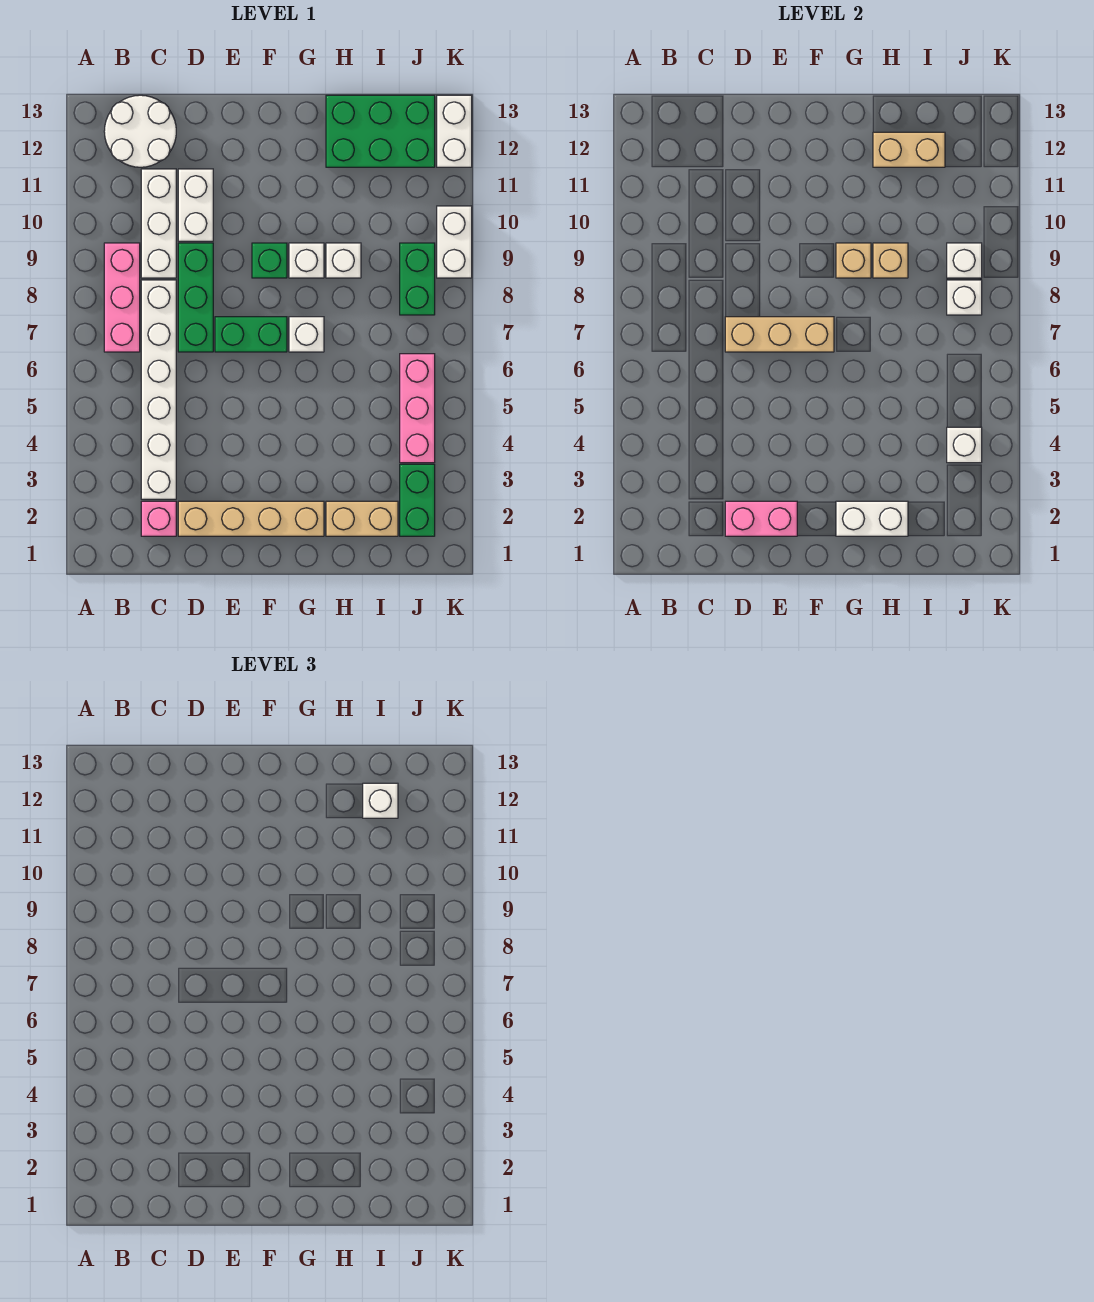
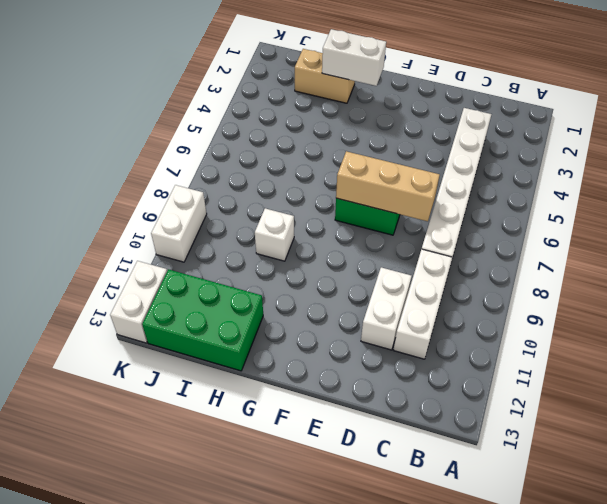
none -> pink brick B7:B9 level 1
none -> white round brick B12:C13 level 1
none -> pink brick C2 level 1
none -> tan brick D2:G2 level 1

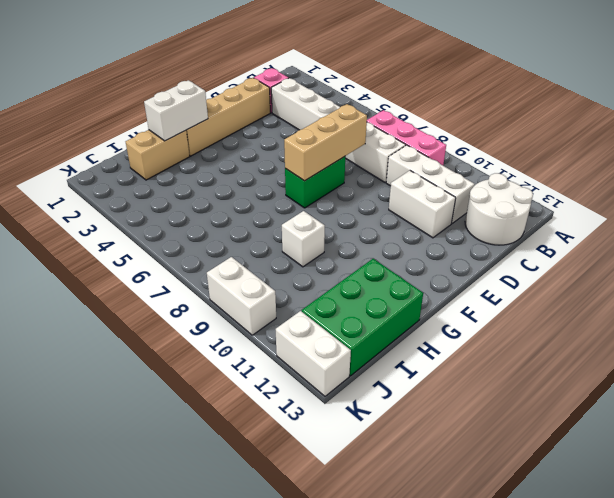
none -> green brick D7:D9 level 1
none -> green brick F9 level 1
none -> white brick G7 level 1
none -> white brick G9 level 1

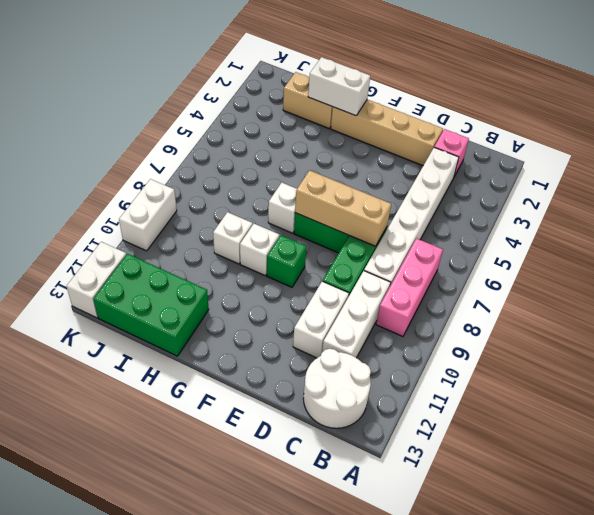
none -> green brick J2:J3 level 1
none -> pink brick J4:J6 level 1
none -> green brick J8:J9 level 1
none -> pink brick D2:E2 level 2

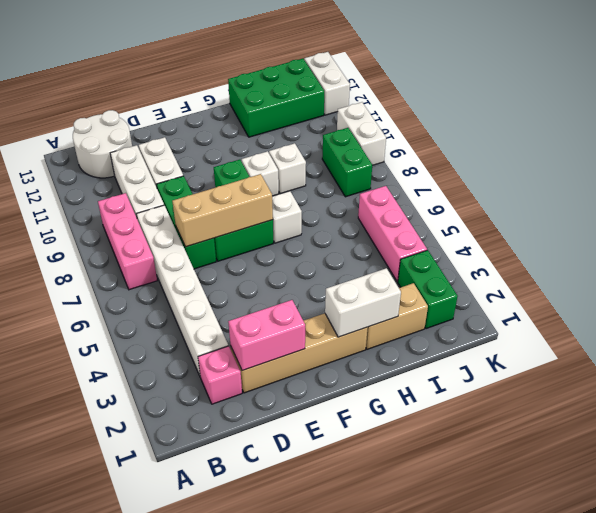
none -> tan brick G9 level 2
none -> tan brick H9 level 2
none -> tan brick H12:I12 level 2
none -> white brick J4 level 2

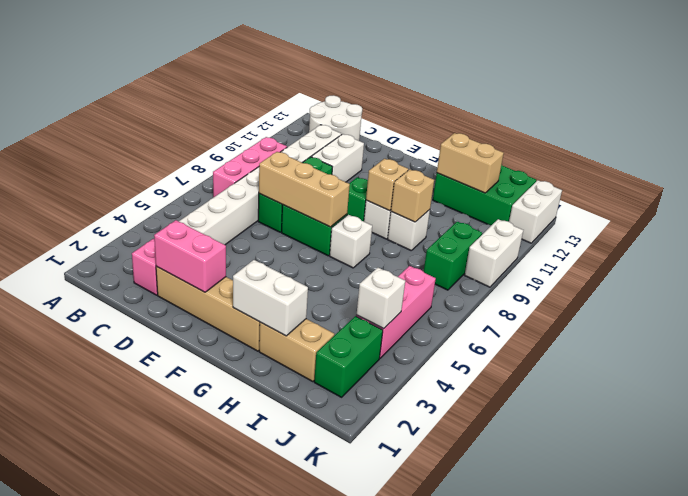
none -> white brick J8 level 2
none -> white brick J9 level 2
none -> white brick I12 level 3

